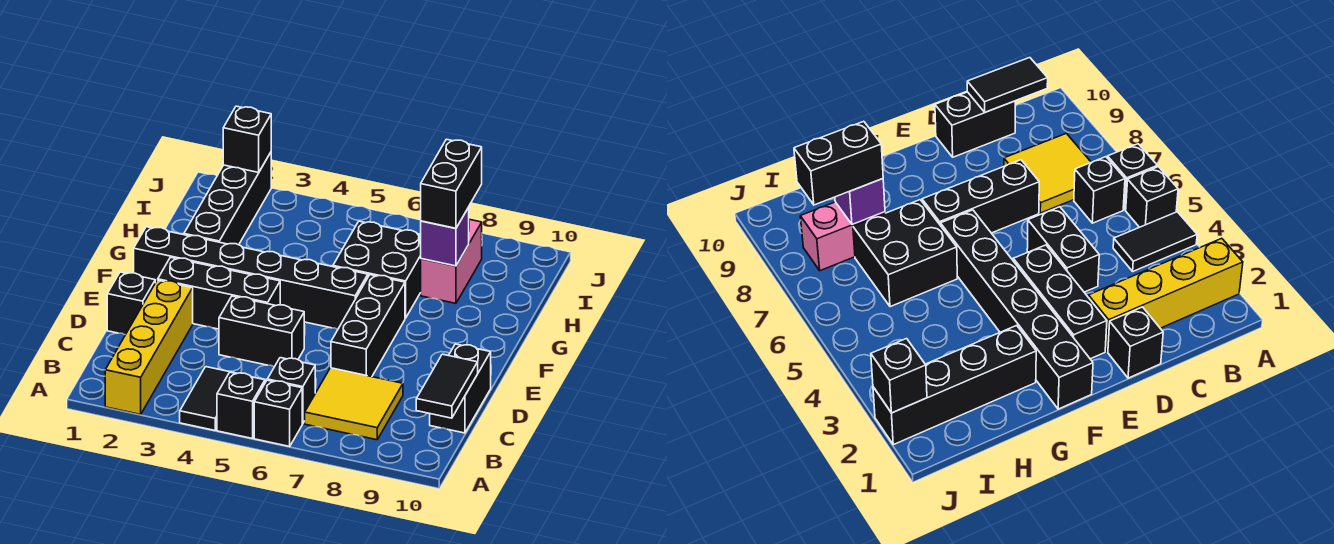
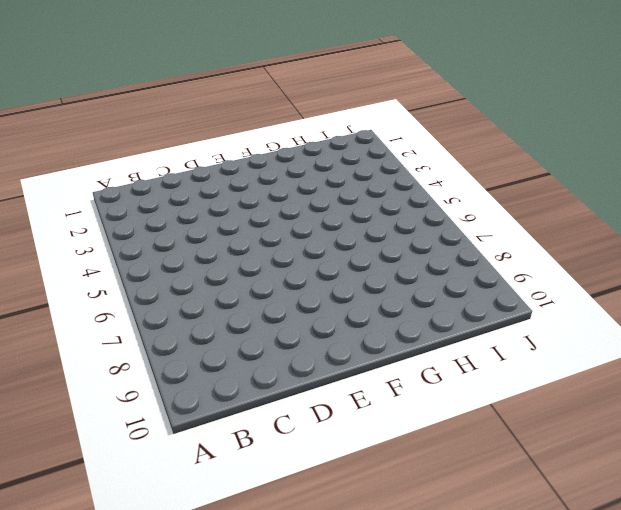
none -> yellow brick A2:D2 level 1
none -> black tile A4:B4 level 1
none -> black brick A5 level 1

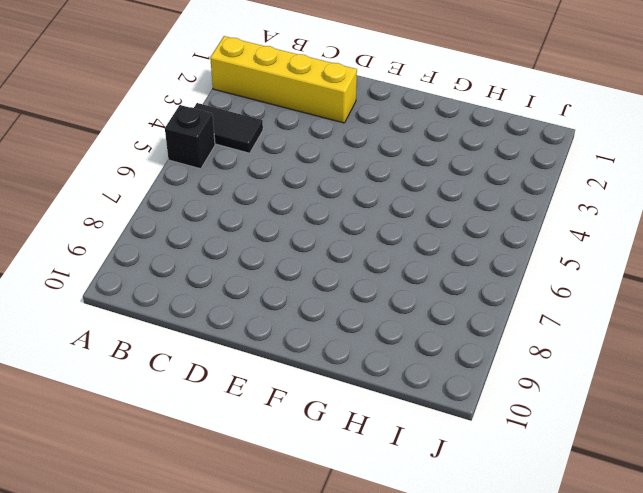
none -> black brick A6 level 1
none -> black brick B6 level 1
none -> yellow tile B7:C8 level 1

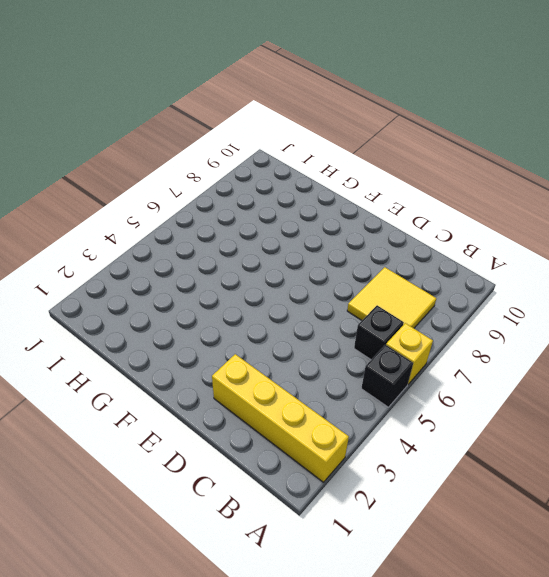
yellow brick A6 level 1 -> black brick A6 level 1
none -> black tile A4:B4 level 1
none -> black brick C10:D10 level 1
none -> black brick D1 level 1

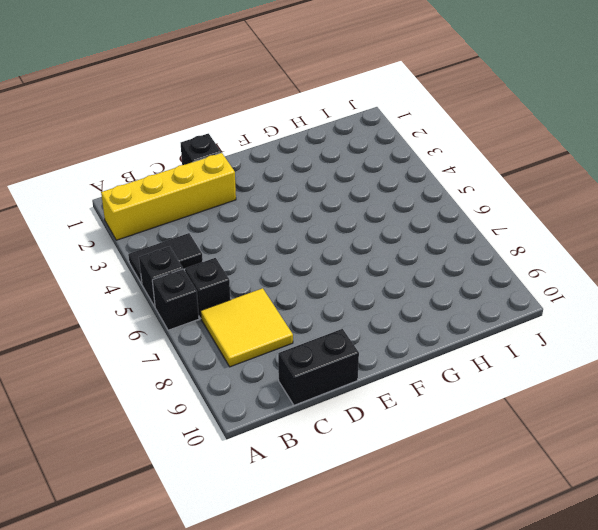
none -> black brick D4:D5 level 1
none -> black brick D7:F7 level 1
none -> black brick E2:E4 level 1

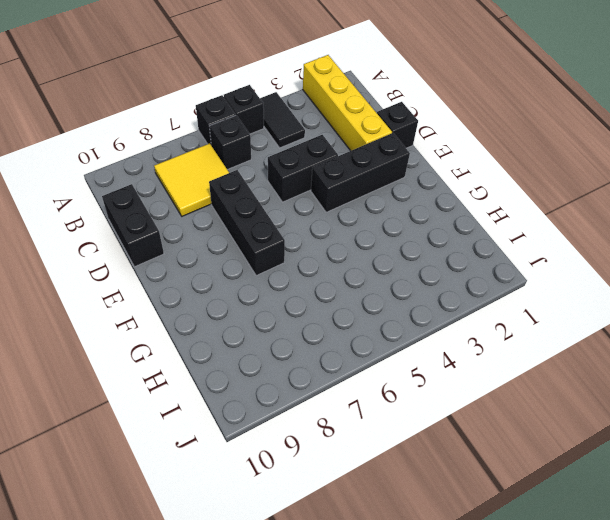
none -> black brick F1:F6 level 1
none -> black brick G2:J2 level 1
none -> black brick G6:H7 level 1

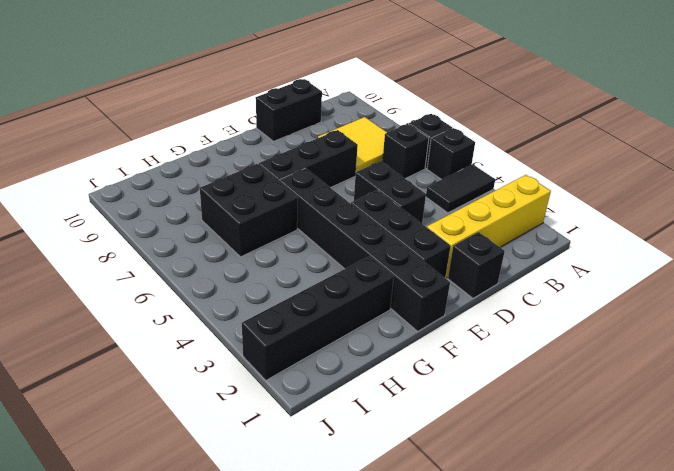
none -> pink brick H8:I8 level 1
none -> black tile B10:C10 level 2
none -> purple brick H8 level 2

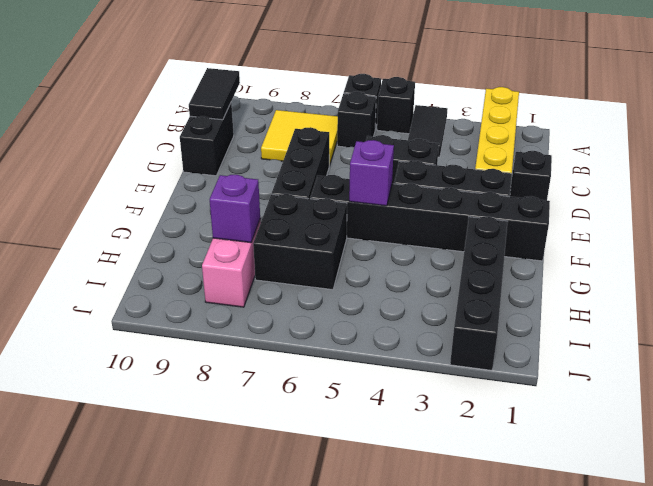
purple brick F5 level 2 -> none
none -> black brick J2 level 2
none -> black brick H8:I8 level 3

